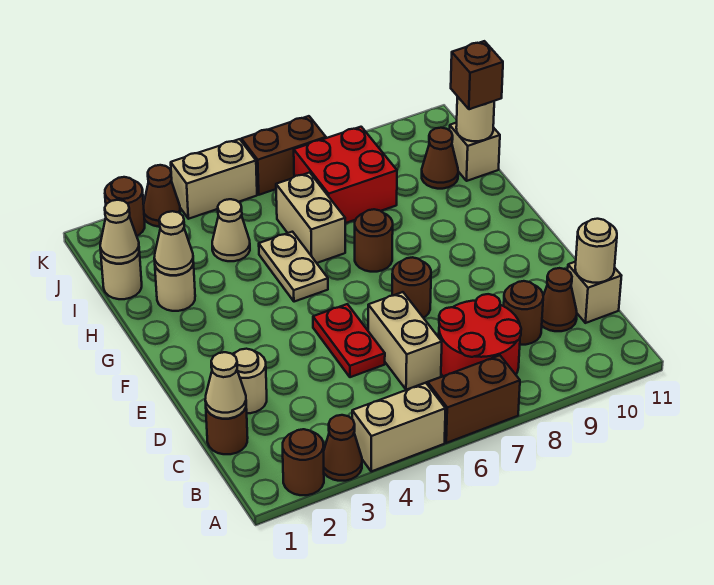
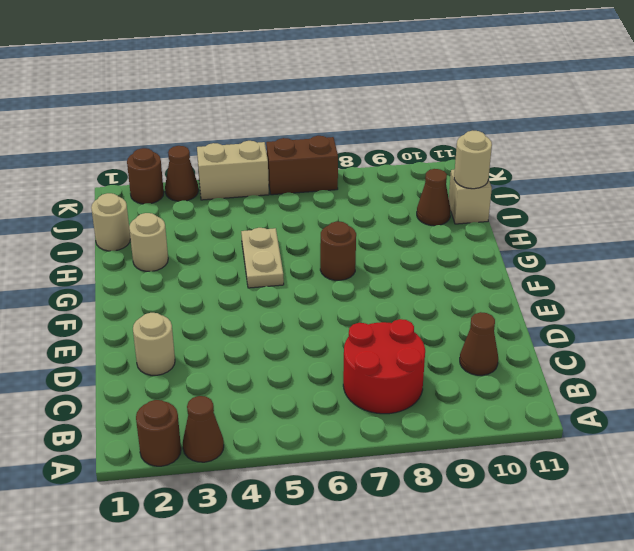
none -> tan brick A4:A5 level 1
none -> brown brick A6:A7 level 1
none -> brown round brick C1 level 1
none -> tan brick C6:D6 level 1

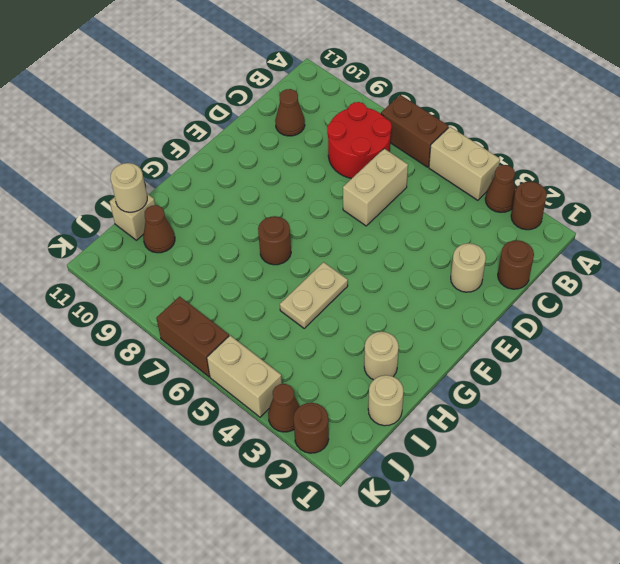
none -> brown round brick C9 level 1
none -> tan brick C11 level 1
none -> red plate D5:E5 level 1
none -> brown round brick E7 level 1

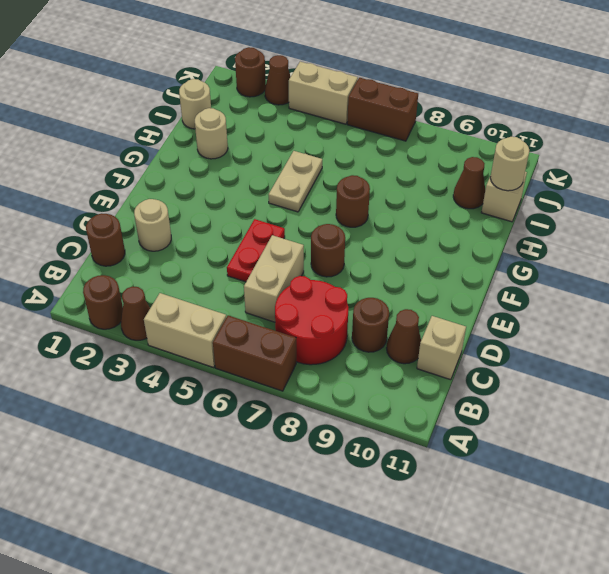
none -> tan brick H6:I6 level 1
none -> tan cone I4 level 1
none -> red brick I7:J8 level 1
none -> tan cone C1 level 2

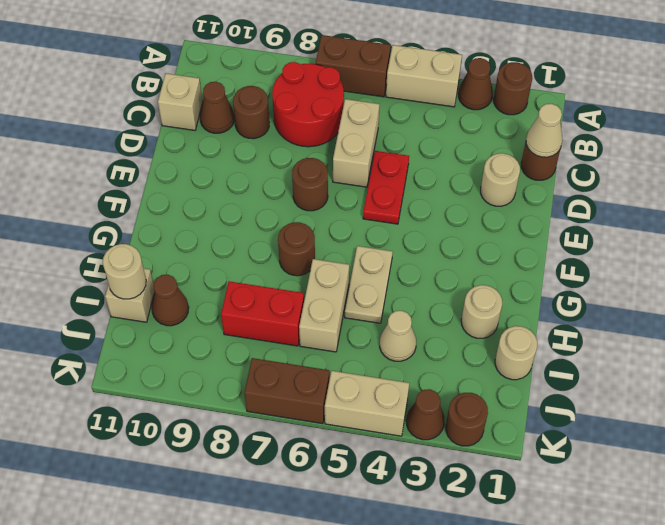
red brick I7:I8 level 1 -> red brick I7:J8 level 1
none -> tan round brick C11 level 2
none -> tan cone H2 level 2
none -> tan cone I1 level 2
none -> brown brick I11 level 3

